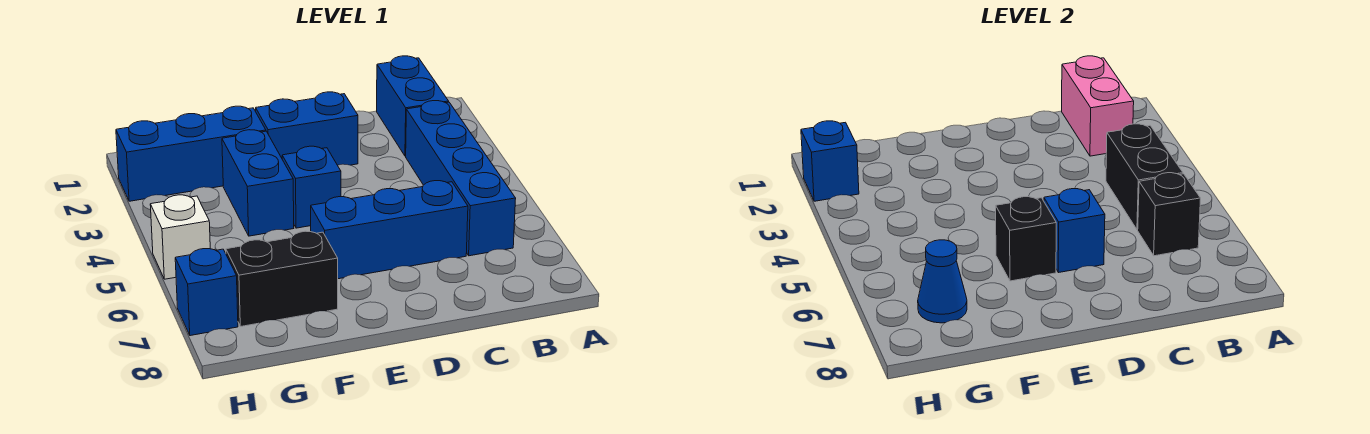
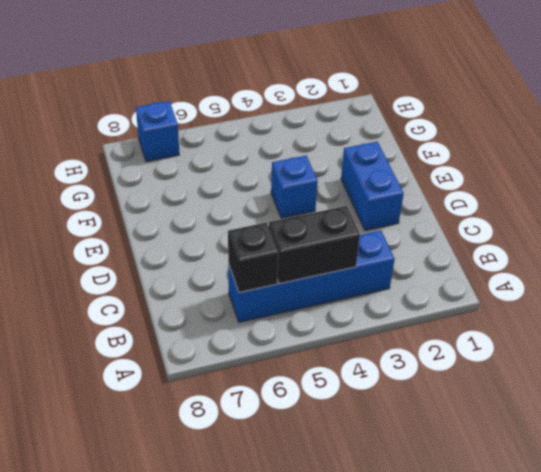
none -> blue brick B1:B2 level 1
none -> blue brick C6:E6 level 1
none -> blue brick F2:H2 level 1

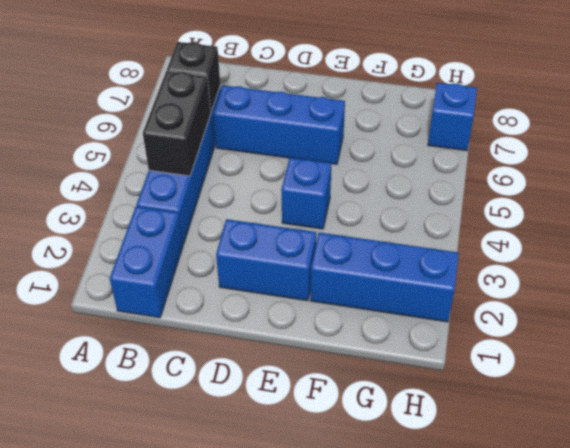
none -> blue brick F3:F4 level 1
none -> black brick F7:G7 level 1
none -> white brick H5 level 1

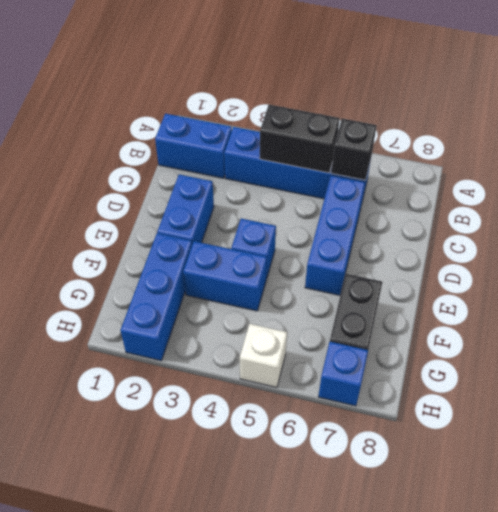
none -> pink brick B1:B2 level 2
none -> blue brick D6 level 2
none -> black brick E6 level 2

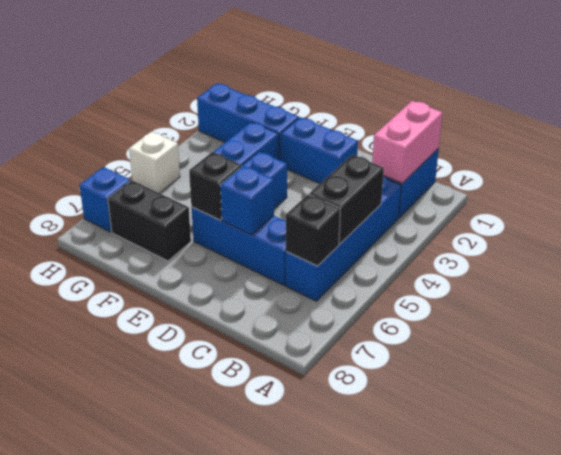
none -> blue cone G7 level 2
none -> blue brick H2 level 2

